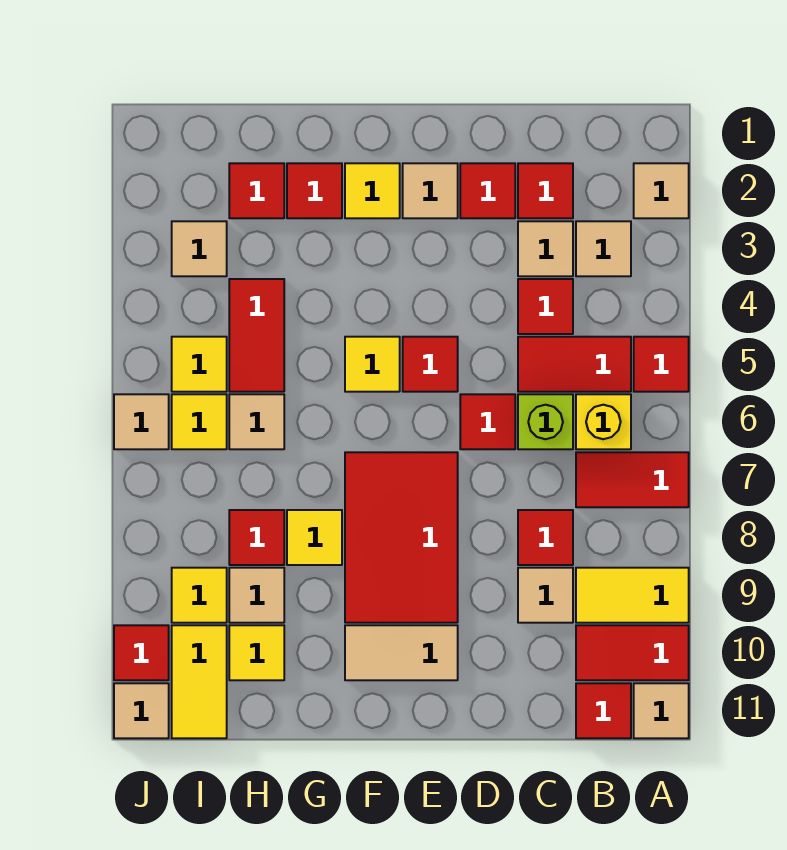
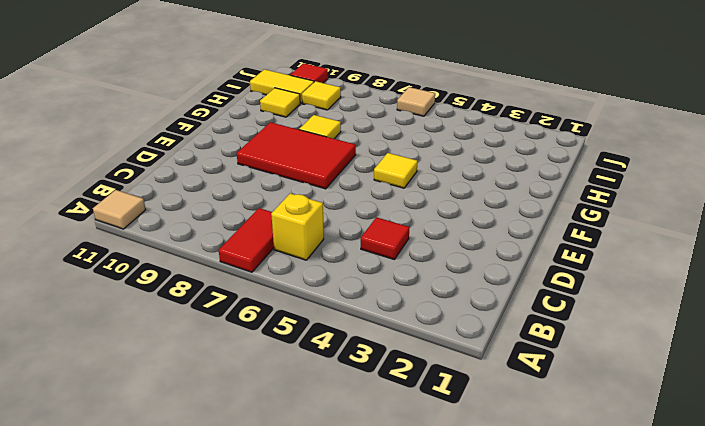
none -> tan tile A2 level 1
none -> red tile A5 level 1
none -> yellow tile A9:B9 level 1
none -> red tile A10:B10 level 1

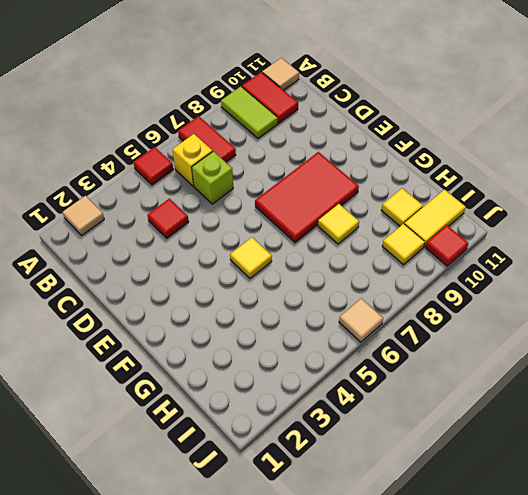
lime tile A9:B9 level 1 -> yellow tile A9:B9 level 1
none -> tan tile B3 level 1
none -> red tile B5:C5 level 1
none -> red tile B11 level 1
none -> red tile C2 level 1

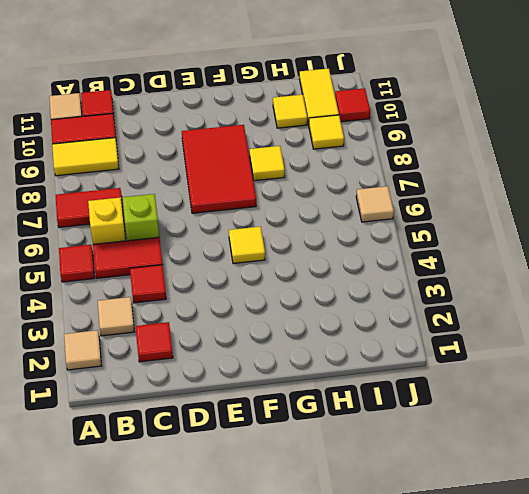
none -> tan tile C3 level 1
none -> red tile C8 level 1
none -> tan tile C9 level 1
none -> red tile D2 level 1

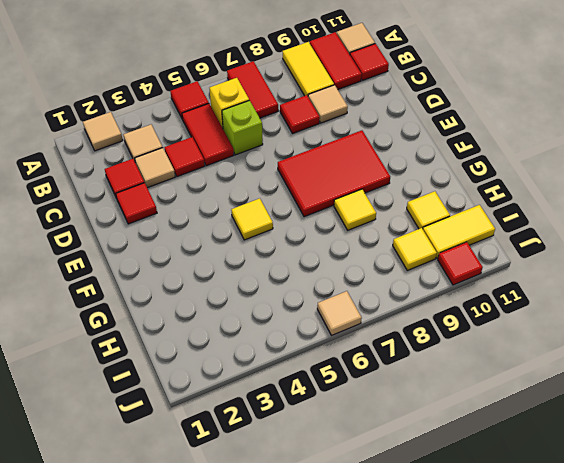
none -> red tile D6 level 1
none -> tan tile E2 level 1
none -> red tile E5 level 1
none -> tan tile E10:F10 level 1

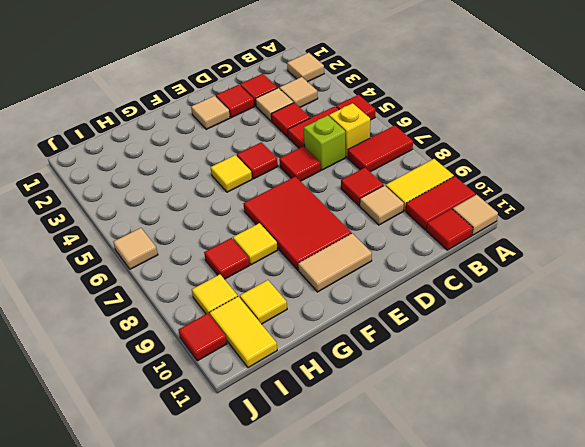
none -> yellow tile F2 level 1
none -> red tile G2 level 1
none -> red tile H2 level 1
none -> red tile H4:H5 level 1

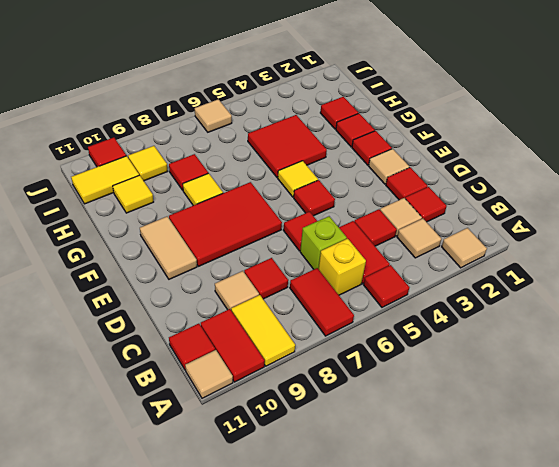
red tile F2 level 1 -> yellow tile F2 level 1
red tile G4:H5 level 1 -> red tile H4:H5 level 1
none -> tan tile H6 level 1
none -> tan tile H9 level 1
none -> tan tile I3 level 1
none -> yellow tile I5 level 1

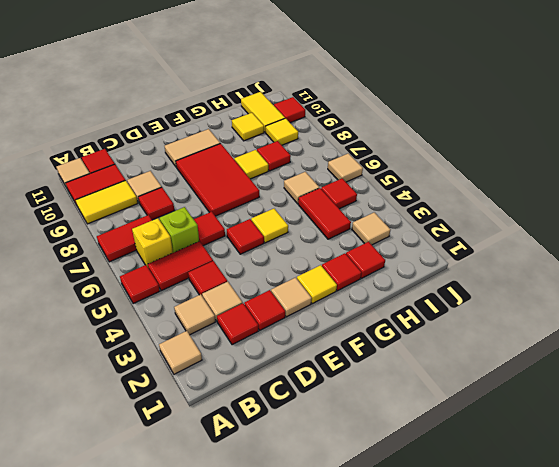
red tile I5 level 1 -> yellow tile I5 level 1
none -> tan tile H9 level 1
none -> yellow tile I6 level 1
none -> tan tile J11 level 1

